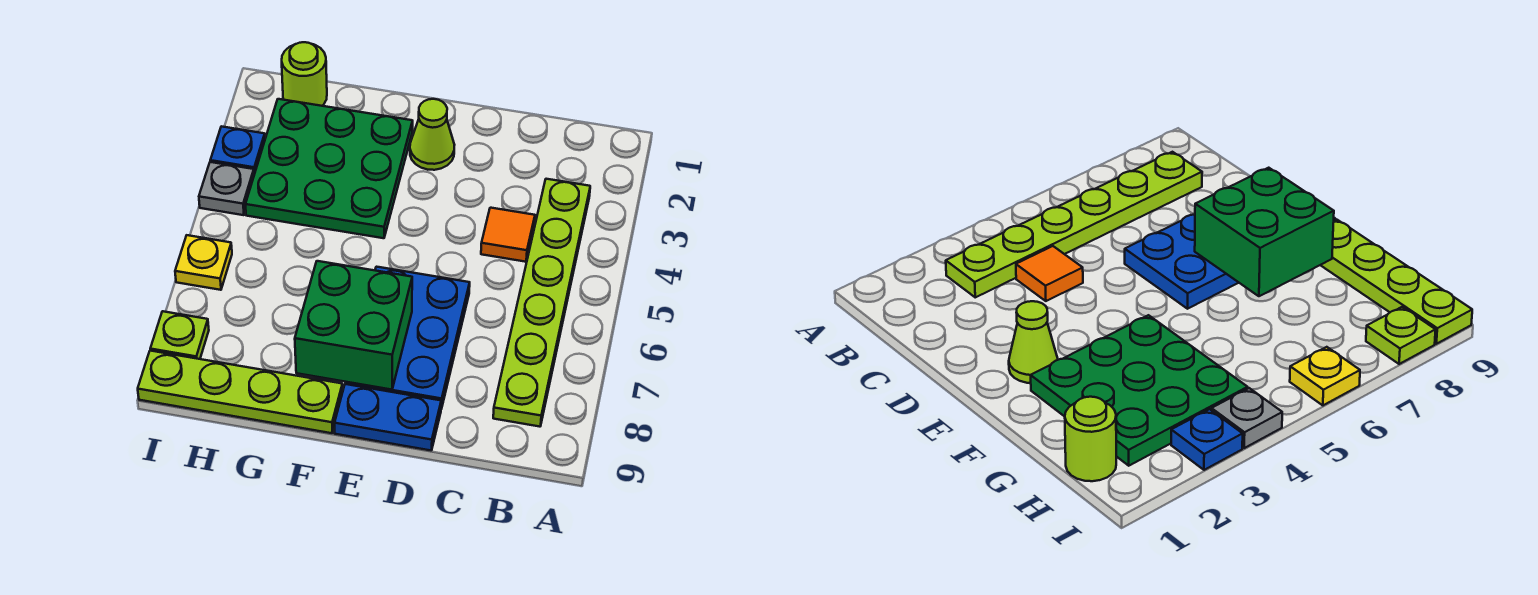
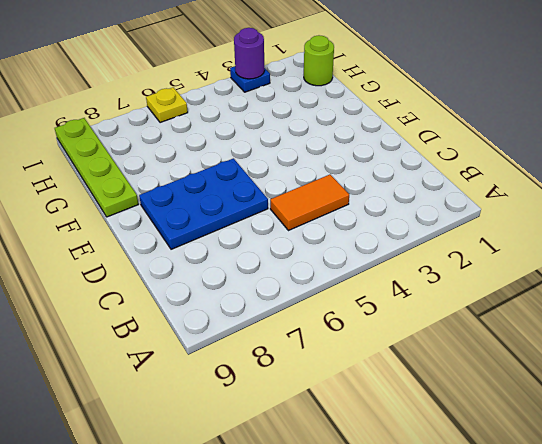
orange tile C4:C5 level 1 -> orange tile C4 level 1
purple round brick I3 level 2 -> none
none -> lime plate B3:B8 level 1
none -> blue plate D9:E9 level 1
none -> lime cone E2 level 1

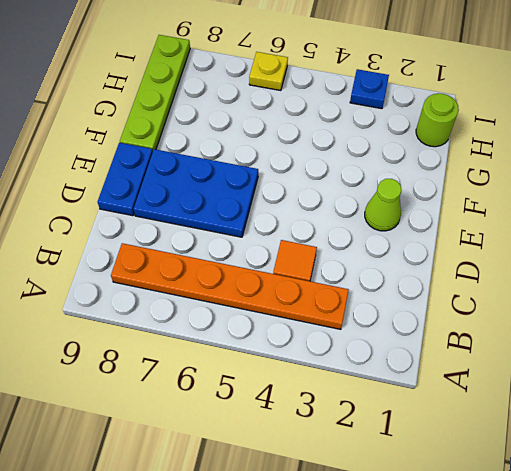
orange plate B3:B8 level 1 -> lime plate B3:B8 level 1
none -> green plate F2:H4 level 1
none -> grey plate I4 level 1
none -> lime plate I8 level 1

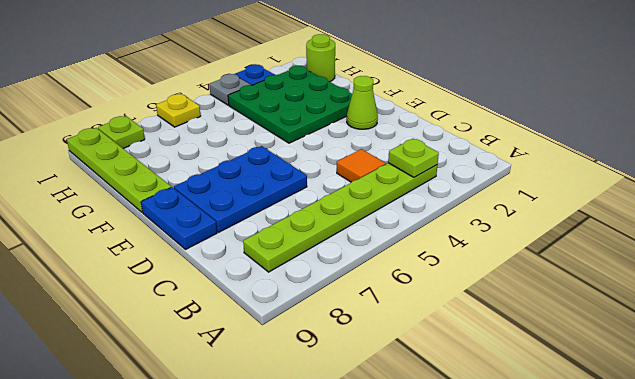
lime plate B3 level 2 -> none
none -> green brick E7:F8 level 2

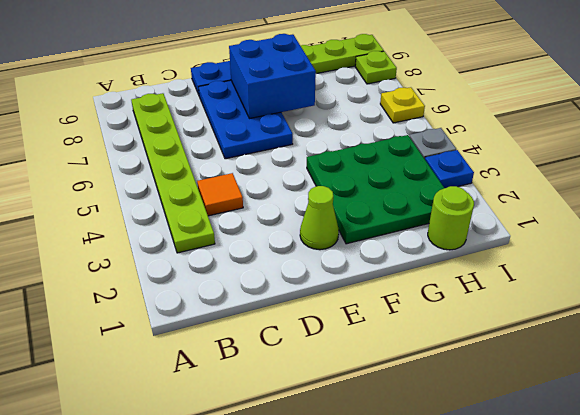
blue brick E7:F8 level 2 -> green brick E7:F8 level 2

